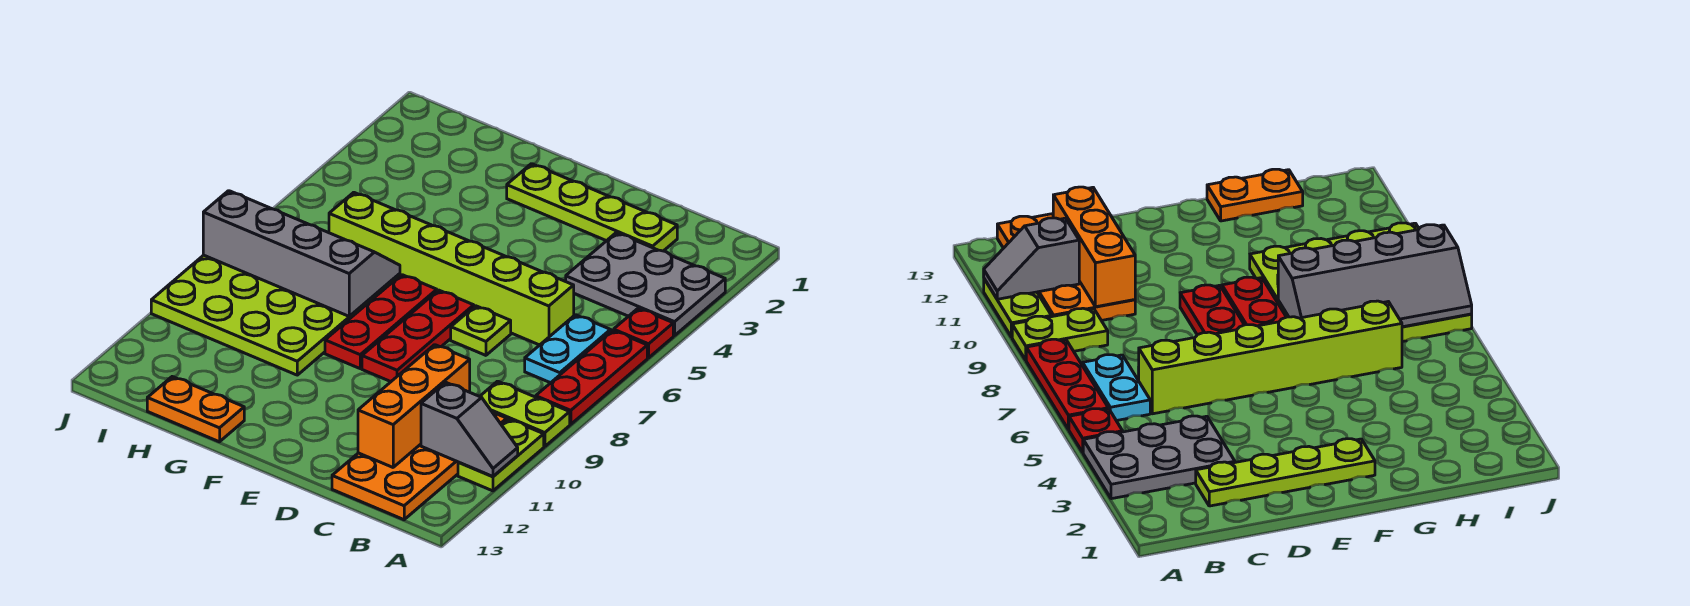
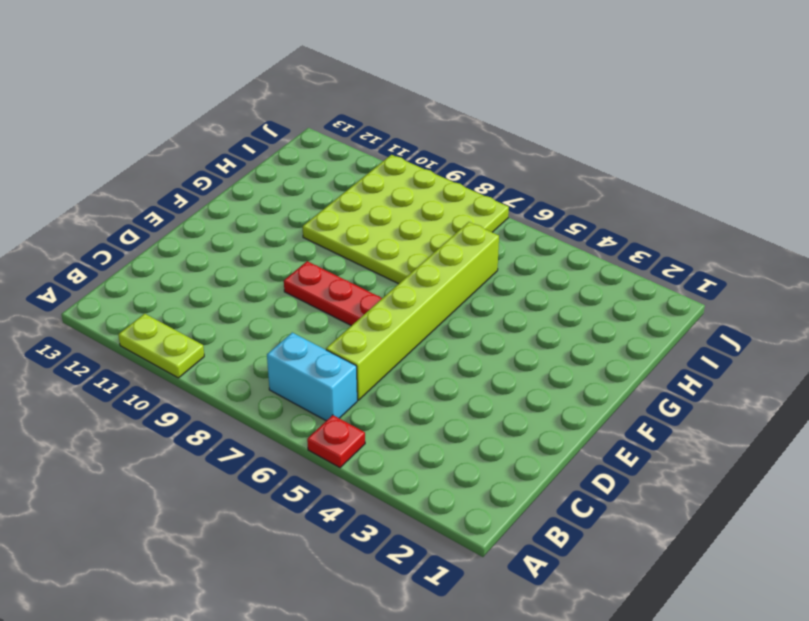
cyan brick B6:B7 level 1 -> cyan plate B6:B7 level 1
none -> grey plate A3:C4 level 1
none -> red plate A6:A8 level 1
none -> lime plate A9:B9 level 1

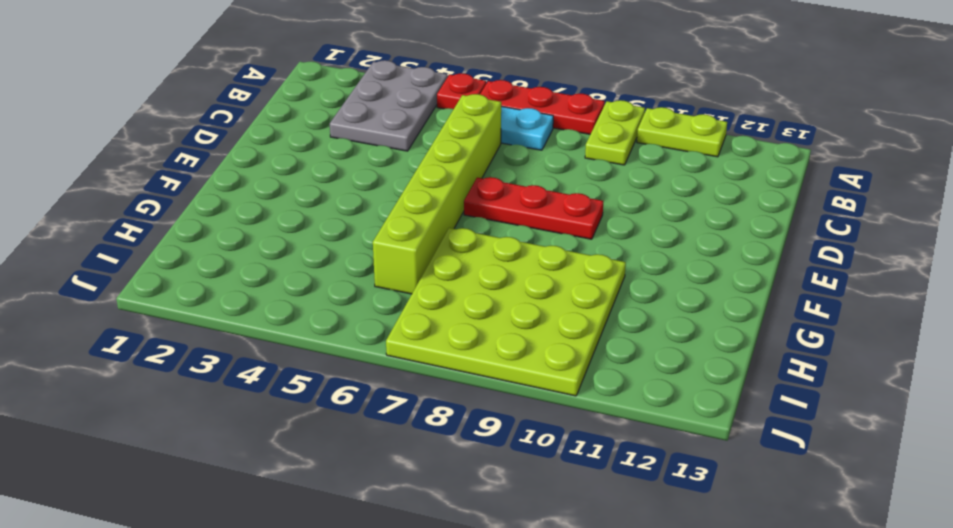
none -> orange plate B10:C13 level 1
none -> lime plate C2:F2 level 1
none -> lime plate D7 level 1

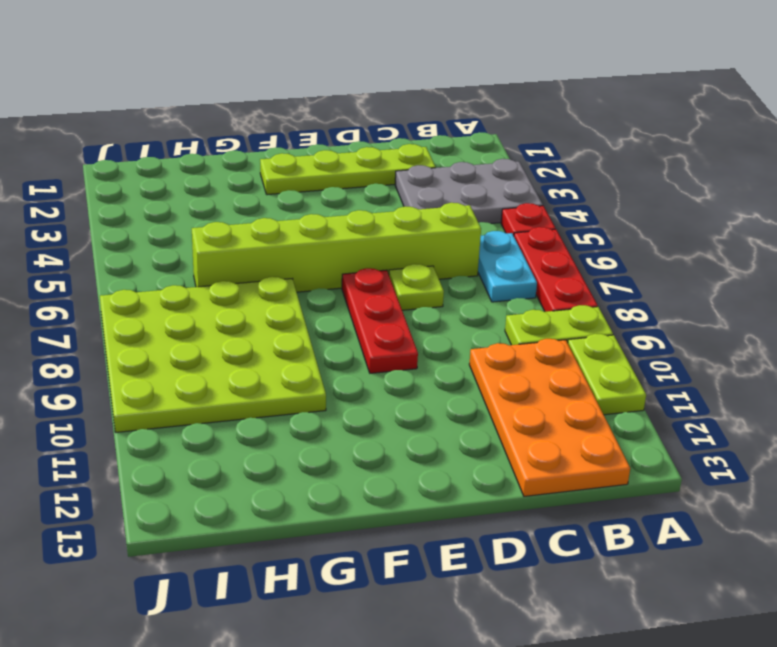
none -> red plate F7:F9 level 1
none -> orange plate G13:H13 level 1
none -> grey slope A11:B11 level 2 top B

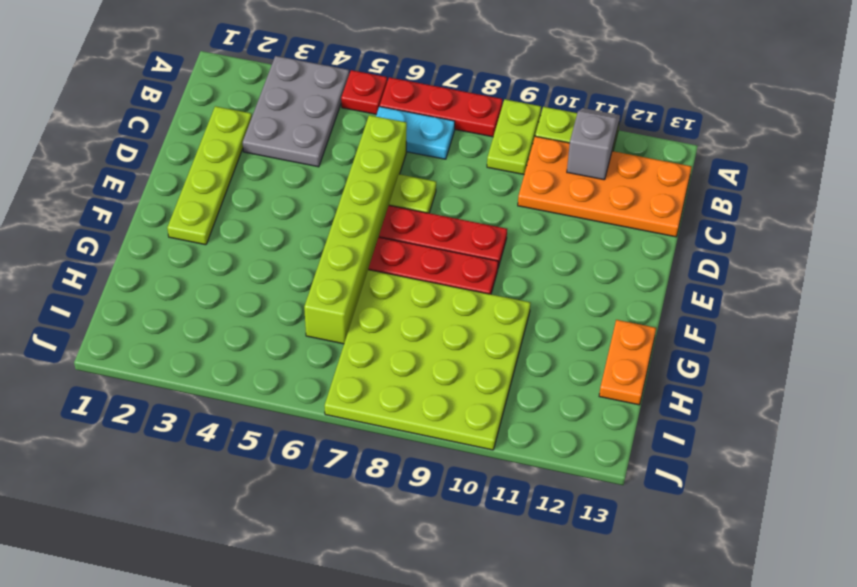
none -> orange brick C10:C12 level 2
none -> grey slope G7:J8 level 2 top 8

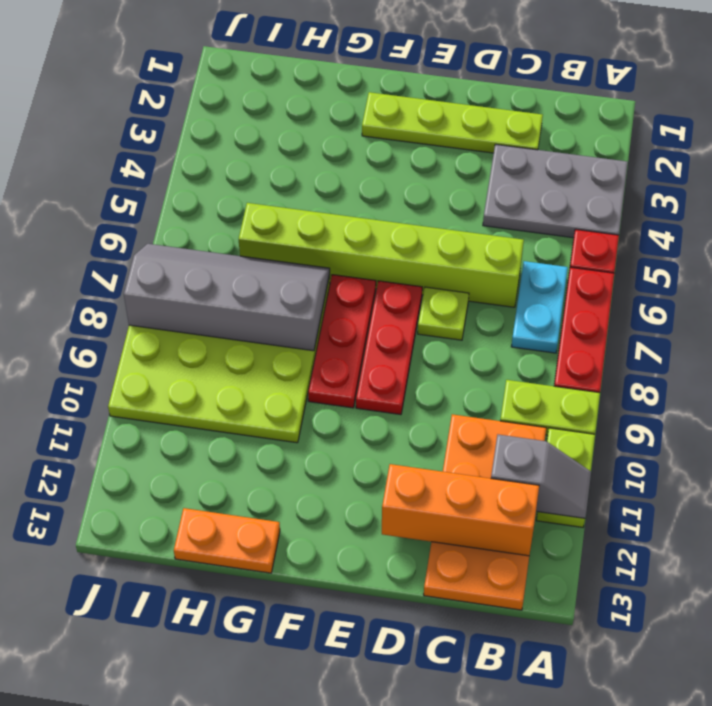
orange brick B12:D12 level 2 -> orange brick C10:C12 level 2

